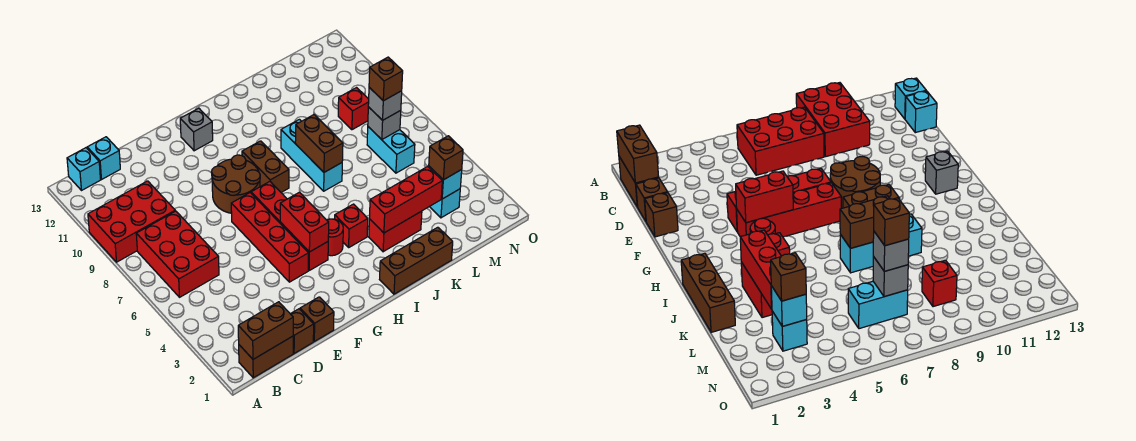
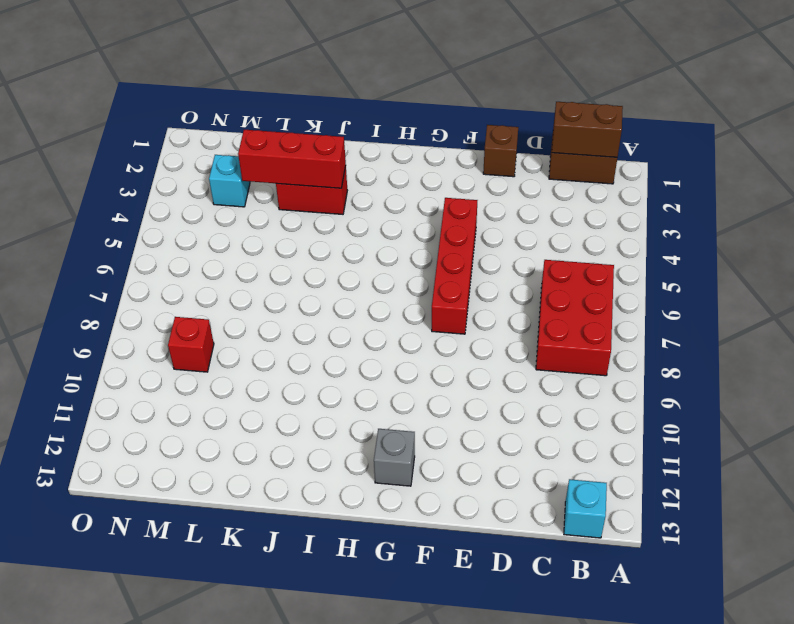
none -> red brick A9:C10 level 1
none -> cyan brick C13 level 1
none -> brown brick D1 level 1

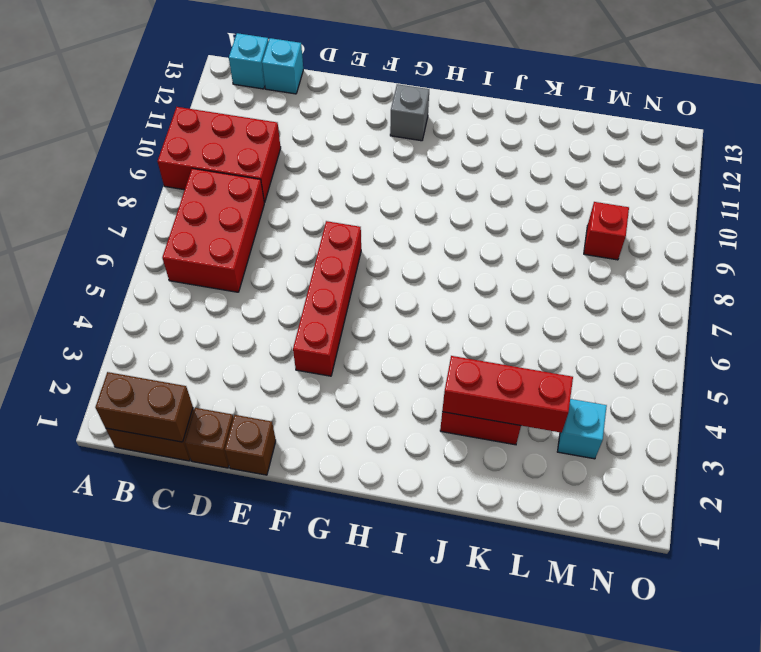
none -> brown round brick F8:G9 level 1
none -> red brick G4:G7 level 1
none -> red round brick H4 level 1

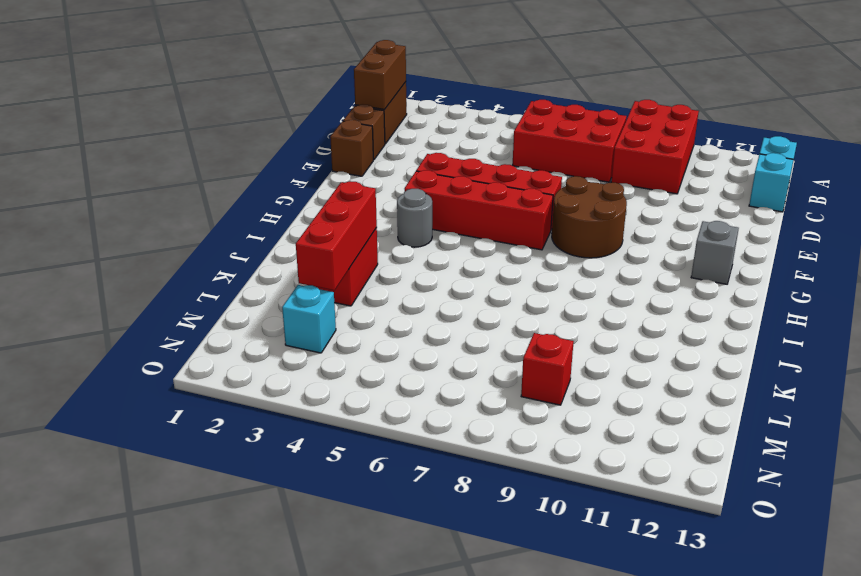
grey round brick H4 level 1 -> red round brick H4 level 1
none -> brown brick H8:H9 level 1
none -> brown brick I1:K1 level 1
none -> red brick I4 level 1

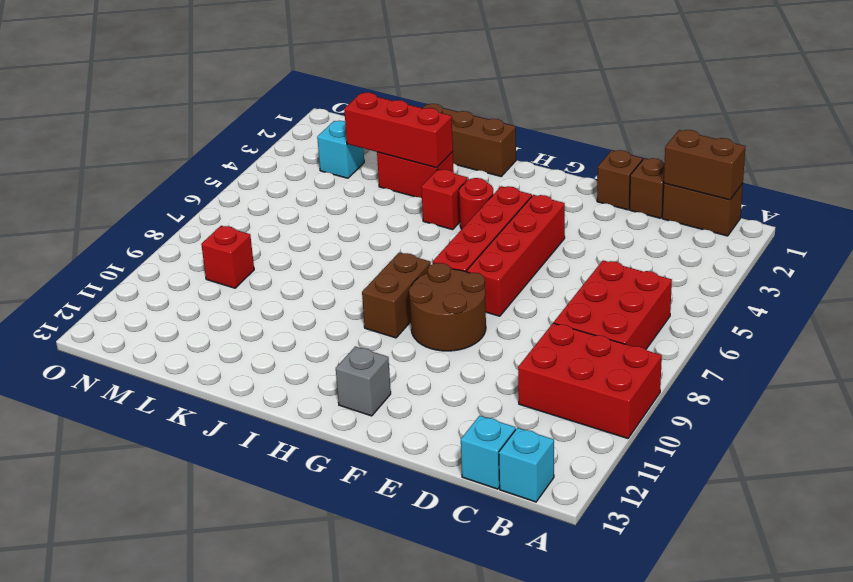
none -> cyan brick J7:J9 level 1
none -> cyan brick M6:M7 level 1
none -> red brick G4:G5 level 2

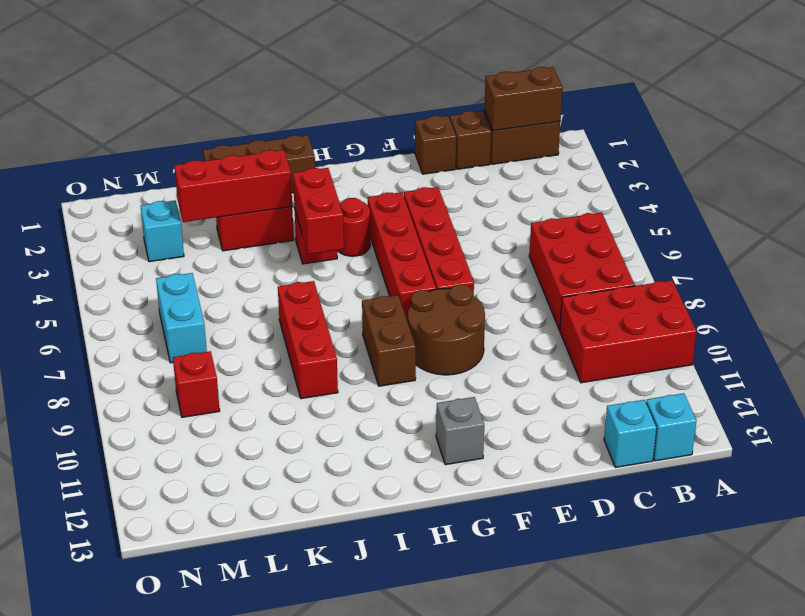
red brick I4:I5 level 2 -> red brick G4:G5 level 2
red brick J7:J9 level 1 -> cyan brick J7:J9 level 1
none -> brown brick J7:J8 level 2
none -> cyan brick M3 level 2
none -> grey brick M7 level 2

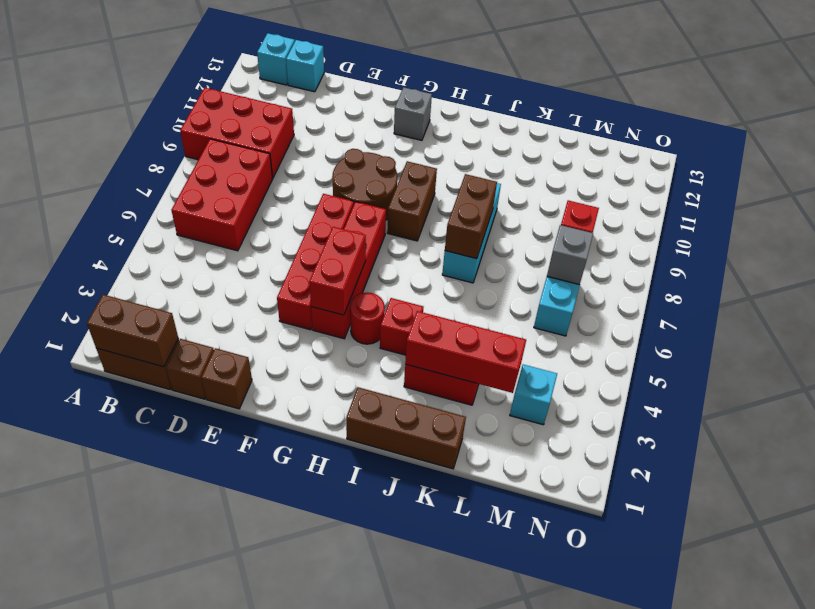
none -> cyan brick M3 level 2
none -> brown brick M3 level 3
none -> grey brick M7 level 3

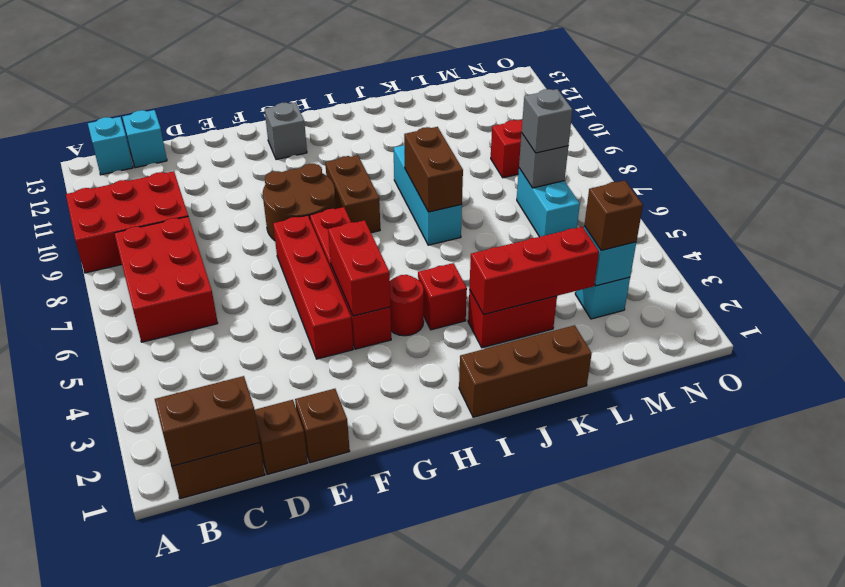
none -> brown brick M7 level 4

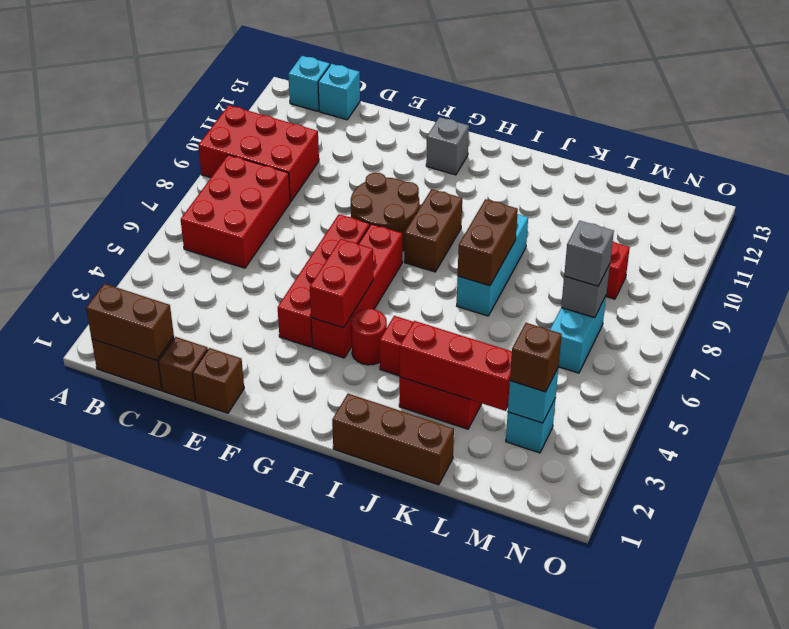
none -> brown brick M7 level 4

